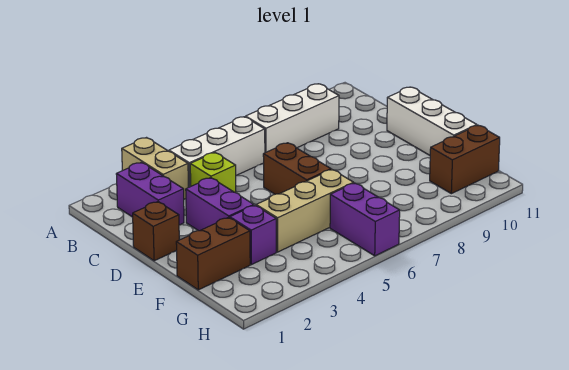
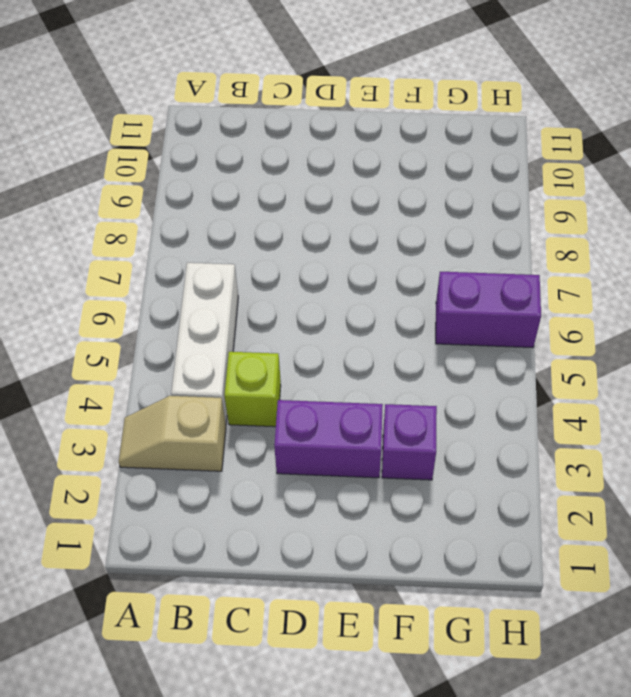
tan slope A3:B3 level 1 top B -> tan brick A3:B3 level 1
none -> purple brick B2:C2 level 1
none -> white brick B7:B9 level 1
none -> brown brick D1 level 1

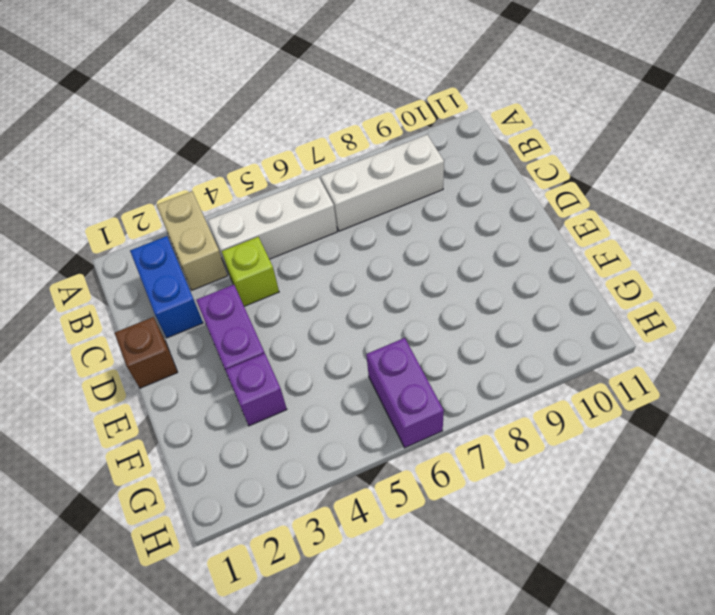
blue brick B2:C2 level 1 -> purple brick B2:C2 level 1
none -> brown brick D6:E6 level 1
none -> white brick D11:F11 level 1
none -> brown brick F1:F2 level 1

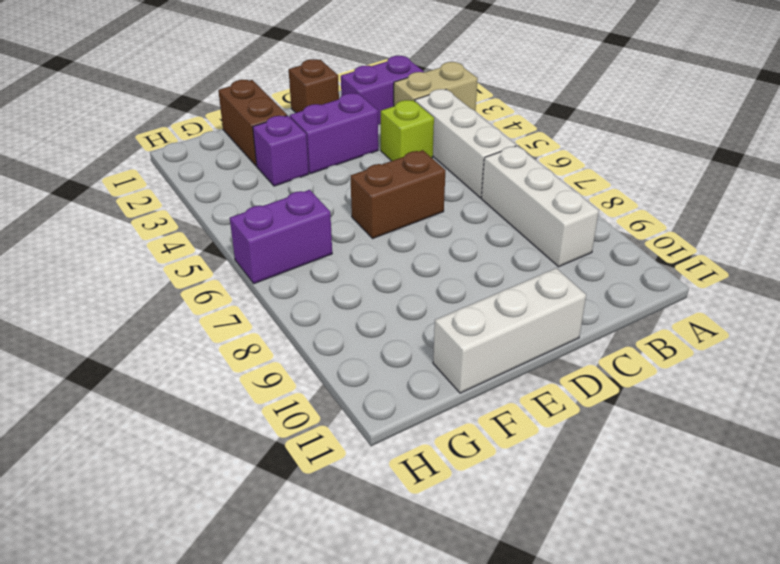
none -> tan brick F4:F6 level 1
none -> brown brick G10:G11 level 1

